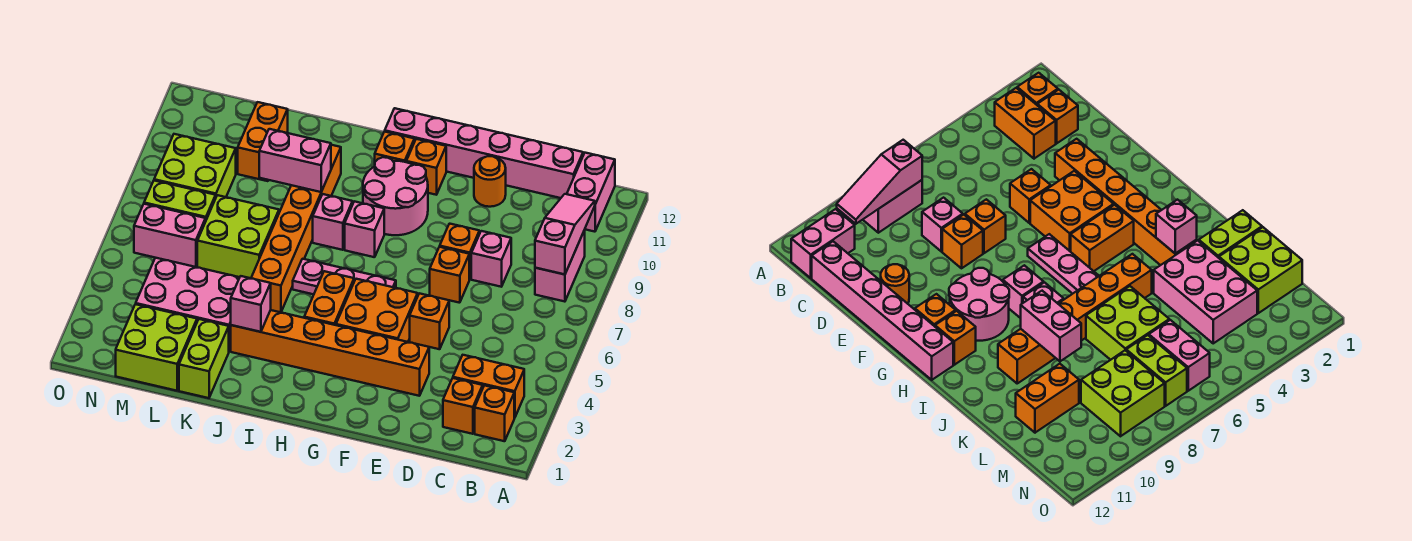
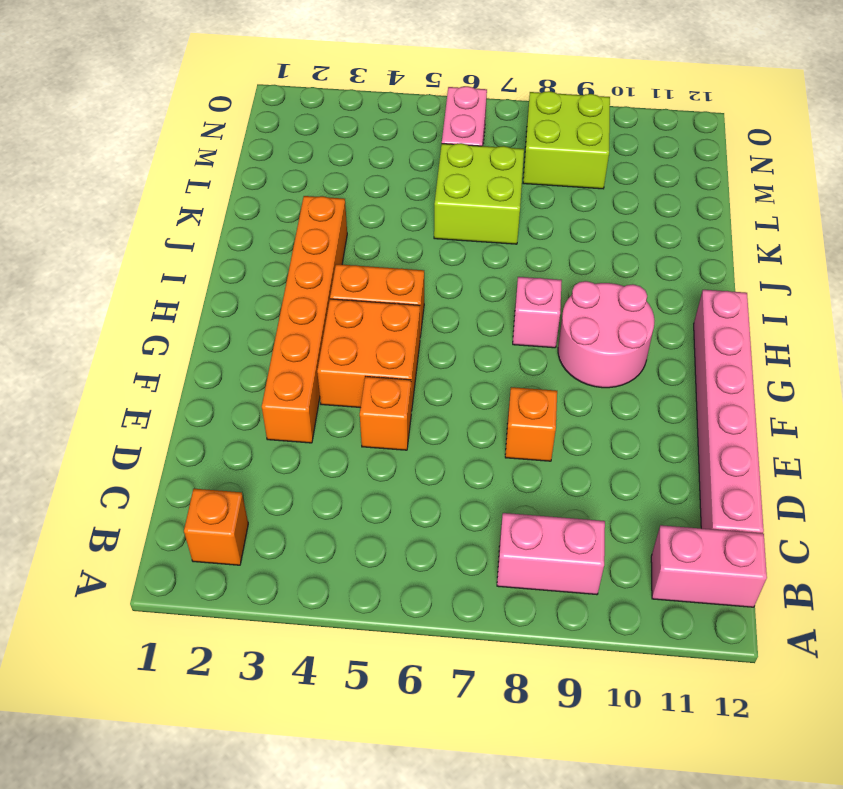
none -> orange brick B3:C3 level 1
none -> orange brick C2 level 1
none -> pink brick D8 level 1
none -> orange brick E7 level 1

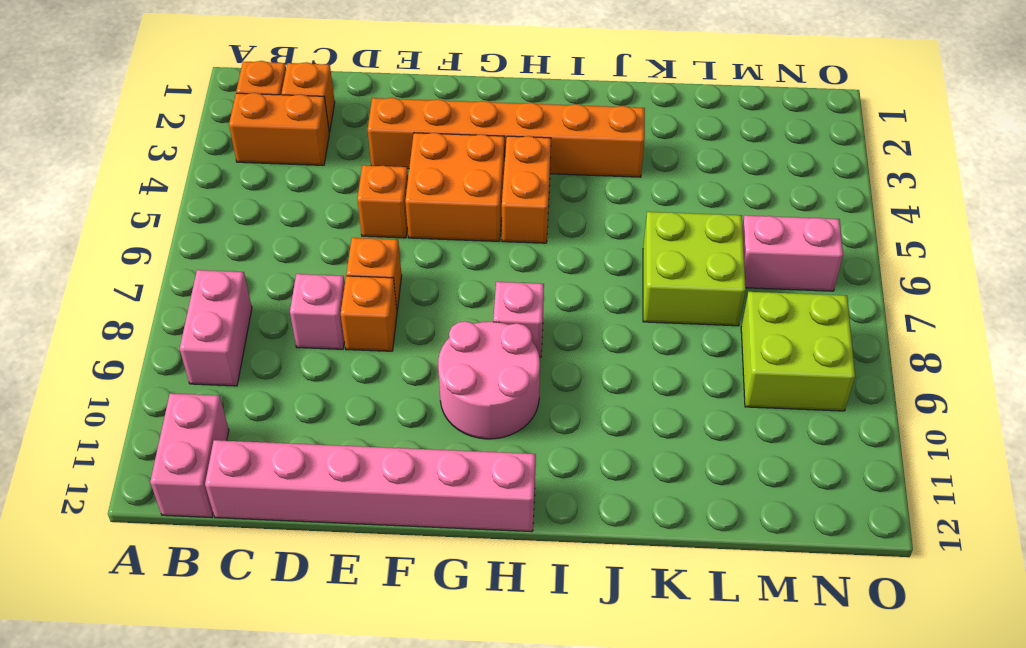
none -> orange round brick E11 level 1
none -> pink plate G6:I6 level 1
none -> orange brick G11 level 1
none -> orange brick H11 level 1

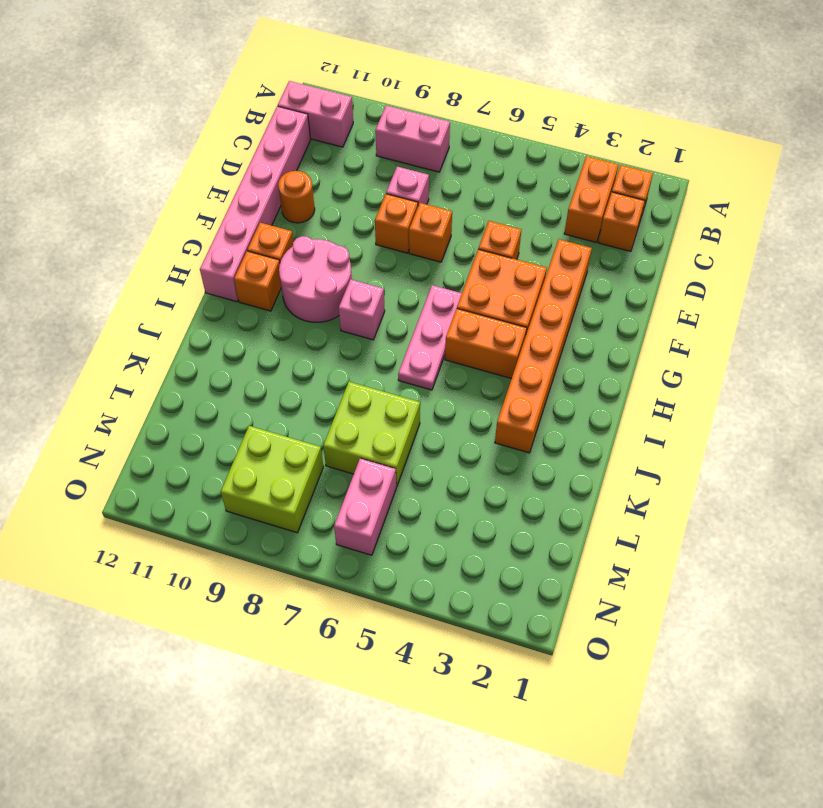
none -> pink brick I8 level 1
none -> orange brick J5:J10 level 1
none -> lime brick K1:K2 level 1
none -> pink brick K3:M4 level 1

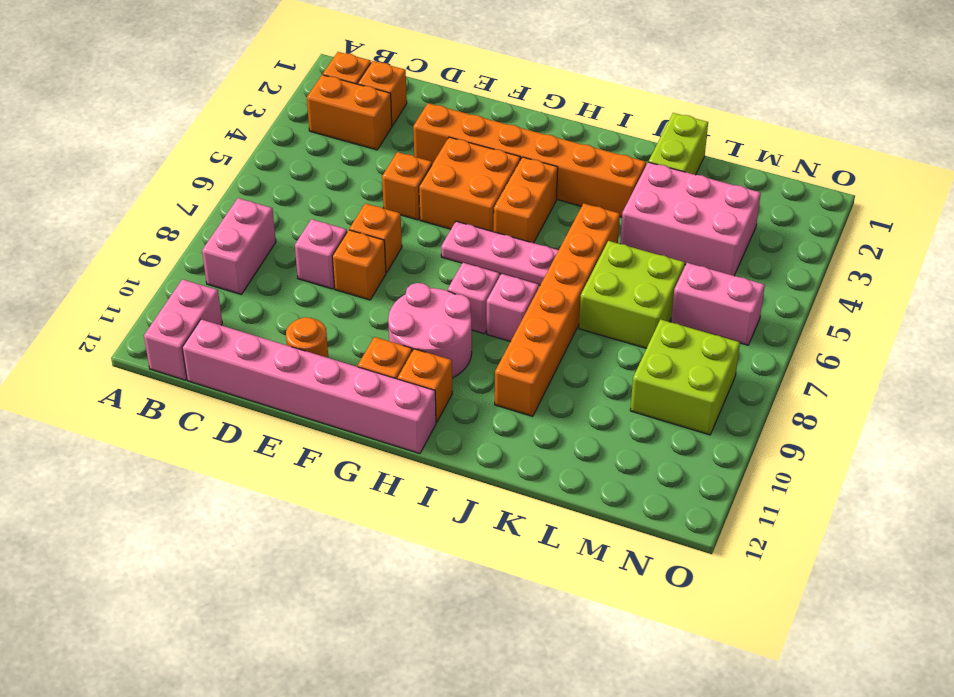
none -> lime brick L1:M2 level 1
none -> orange brick L10:L11 level 1
none -> lime brick M7:N7 level 1
none -> pink slope B8:B10 level 2 top 8

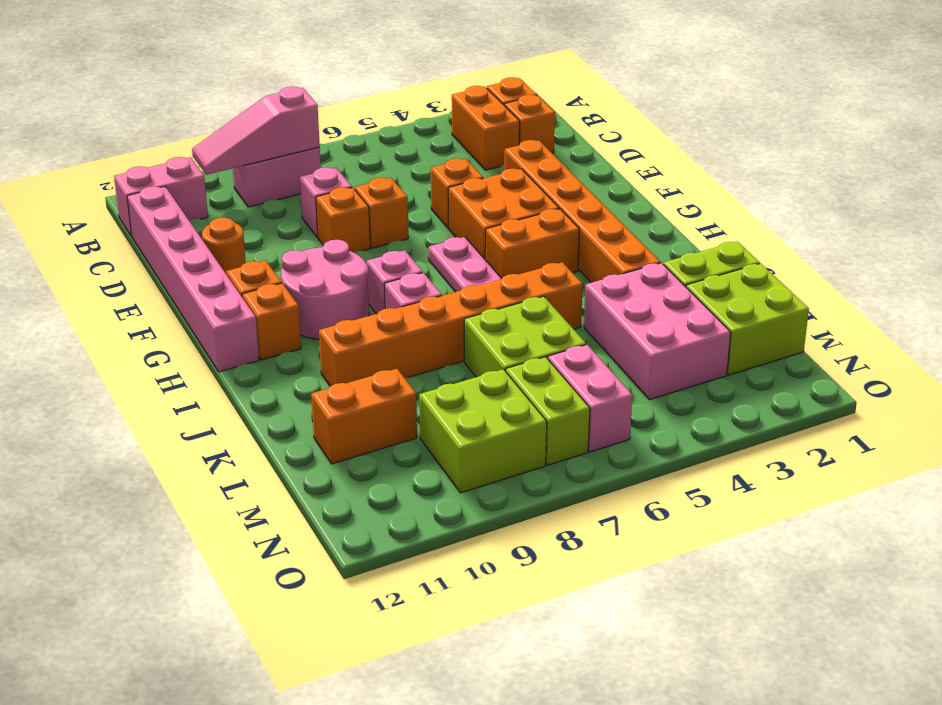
none -> pink brick J3 level 2
none -> pink brick J9:K9 level 2

